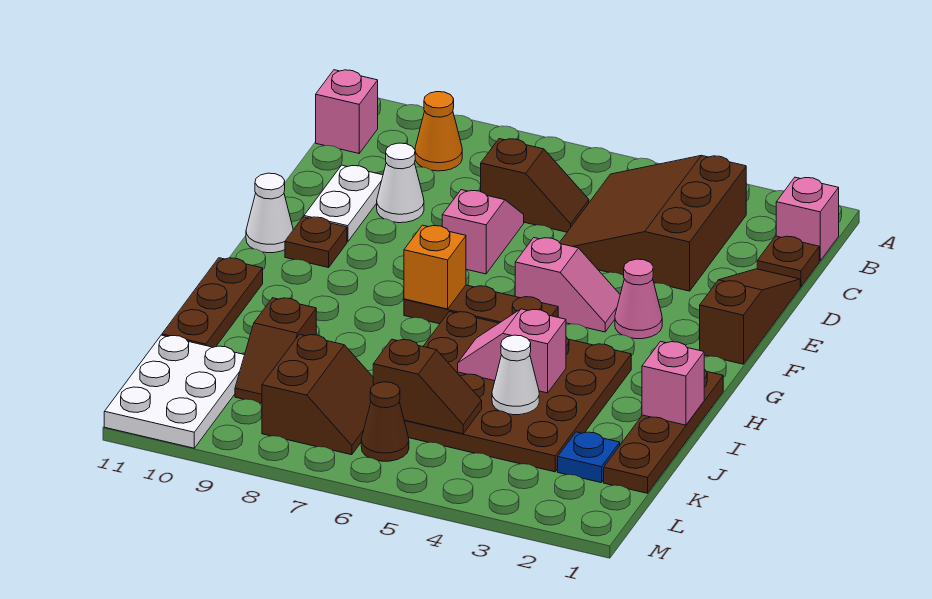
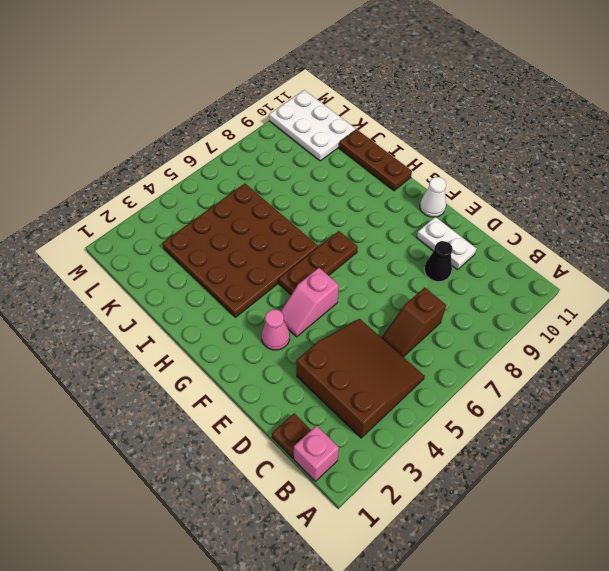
black cone D9 level 1 -> white cone D9 level 1
none -> orange cone B9 level 1
none -> pink brick B11 level 1
none -> brown slope D1:F1 level 1 top F

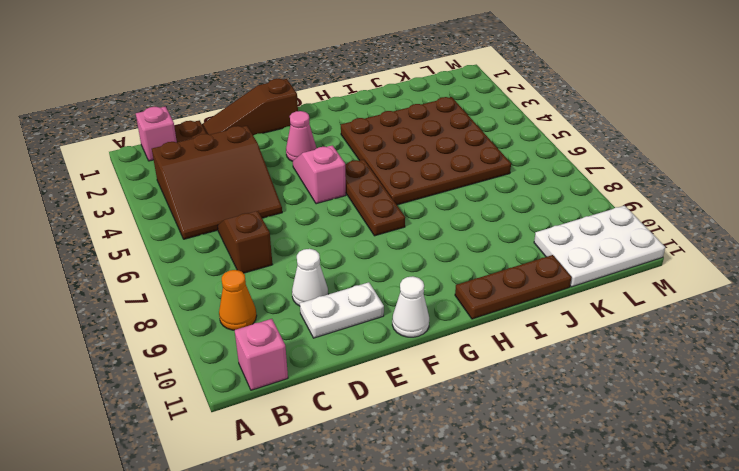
none -> pink slope D7:E7 level 1 top E
none -> brown plate F10 level 1
none -> brown plate H1:K1 level 1

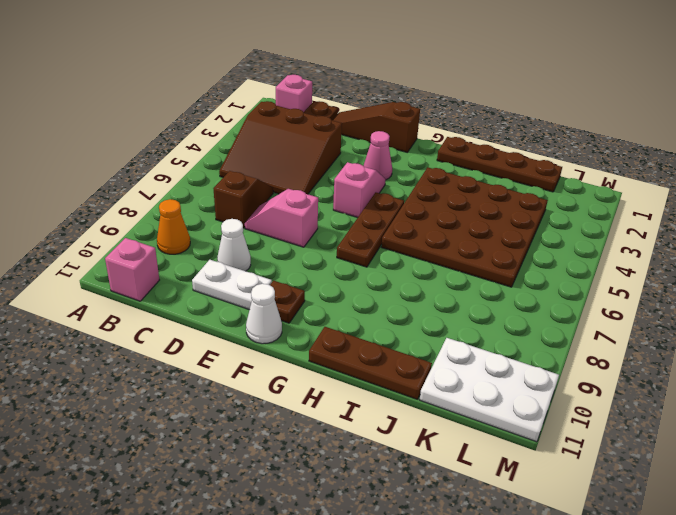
none -> brown slope J9:K9 level 1 top J
none -> blue plate K2 level 1
none -> brown slope K7:L8 level 1 top 8

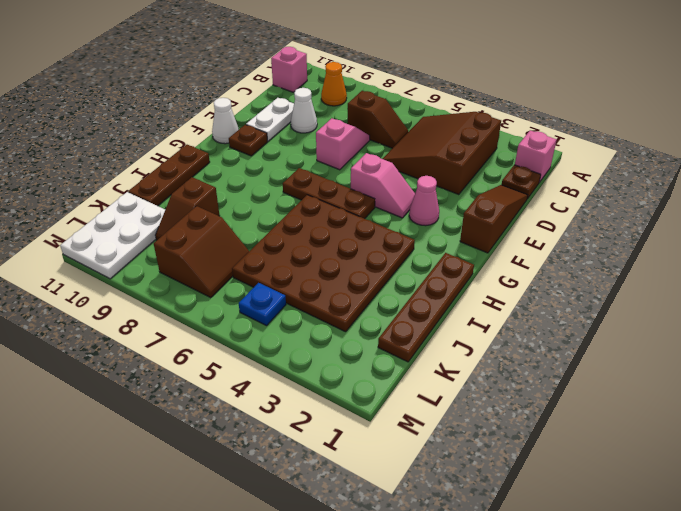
blue plate L5 level 1 -> blue plate K2 level 1
none -> brown cone L6 level 1
none -> orange brick G7 level 2
none -> pink brick I1 level 2

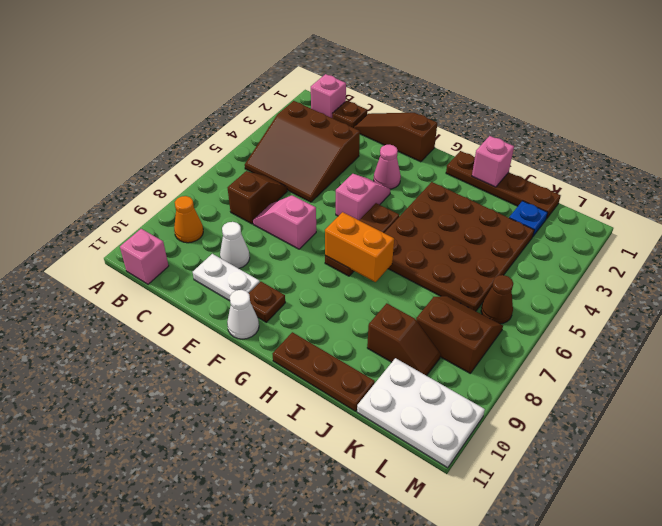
orange brick G7:H7 level 2 -> orange brick G7 level 2
none -> pink slope I4:I5 level 2 top 4
none -> white cone J4 level 2
none -> brown slope K5:K6 level 2 top 6

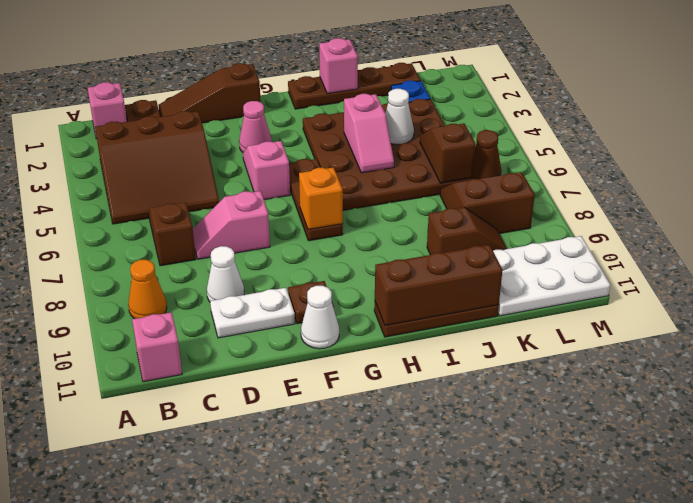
brown brick H11:J11 level 2 -> none

